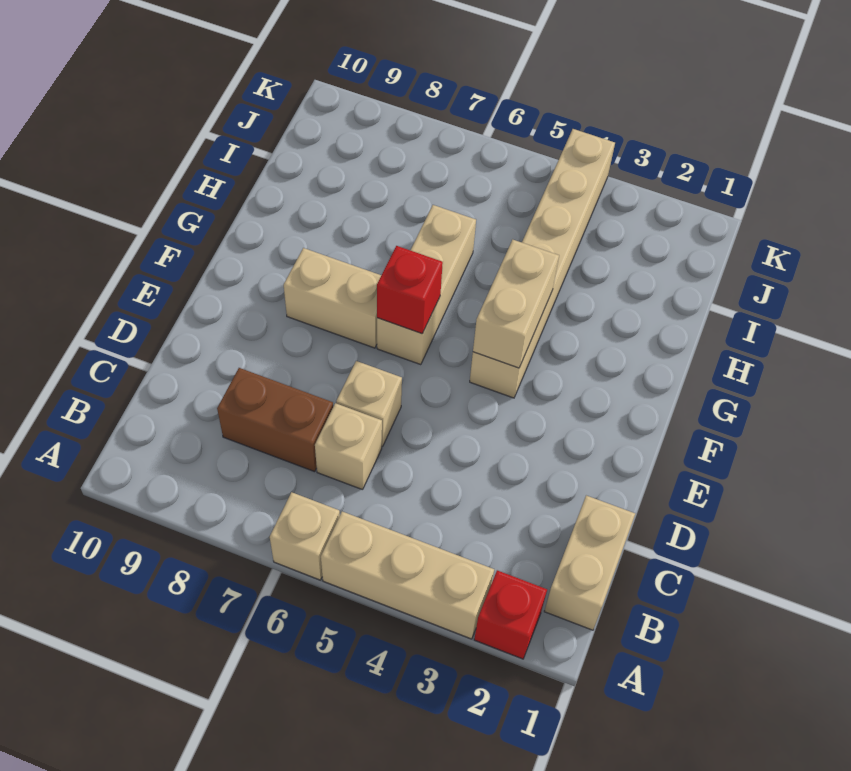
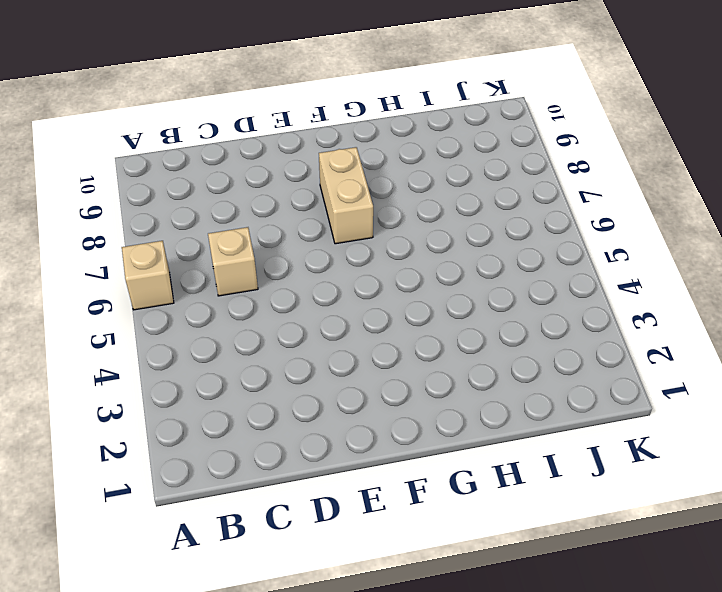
none -> red brick A2 level 1
none -> tan brick A3:A5 level 1
none -> tan brick B1:C1 level 1

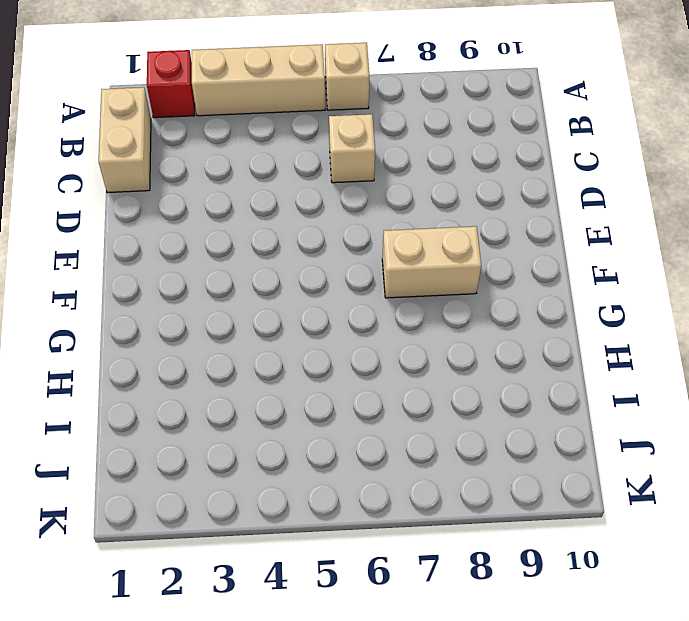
none -> brown brick C7:C8 level 1
none -> tan brick D6 level 1
none -> tan brick F4:K4 level 1

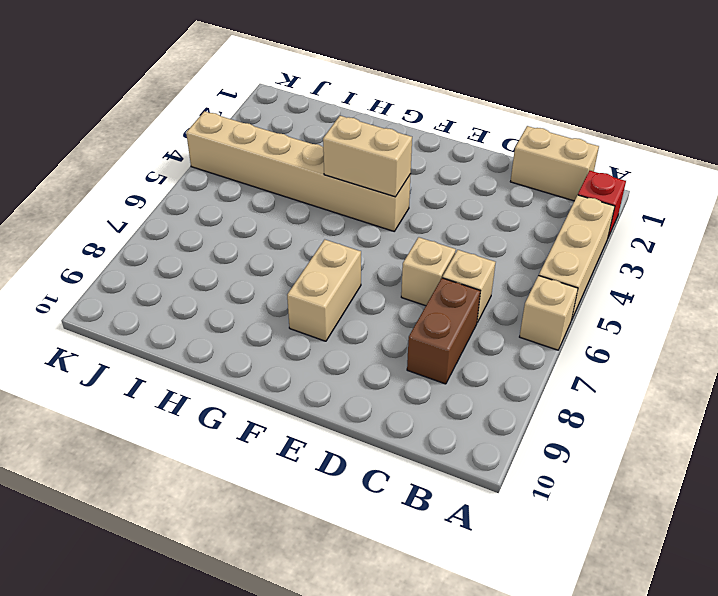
none -> tan brick F6:H6 level 1
none -> red brick F6 level 2

